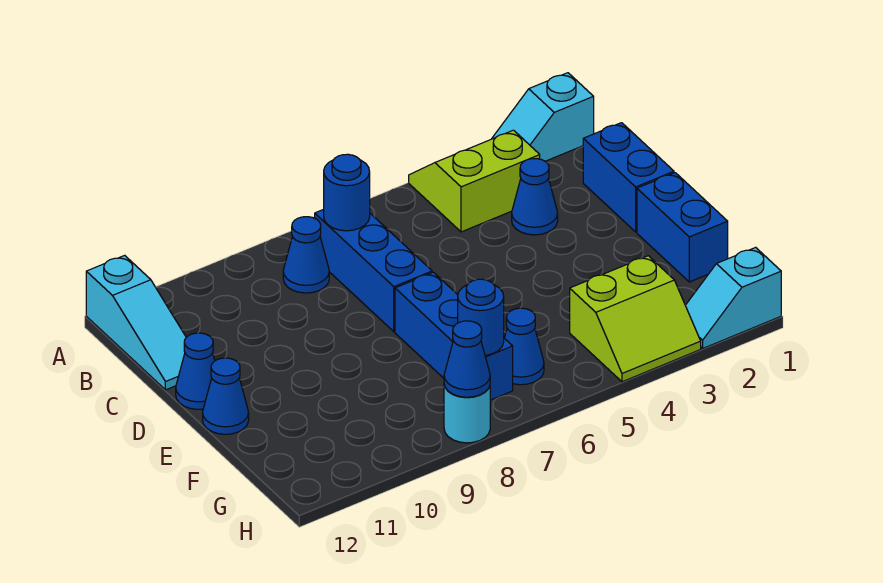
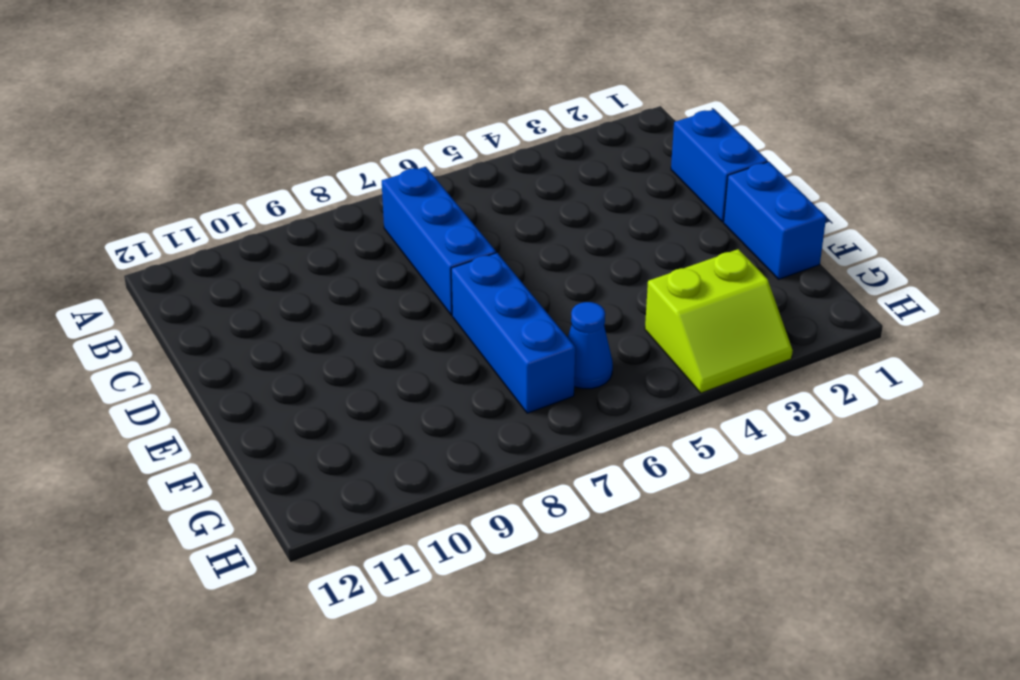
none -> cyan slope A1:A2 level 1 top 1
none -> lime slope A3:B4 level 1 top B
none -> cyan slope A12:C12 level 1 top A

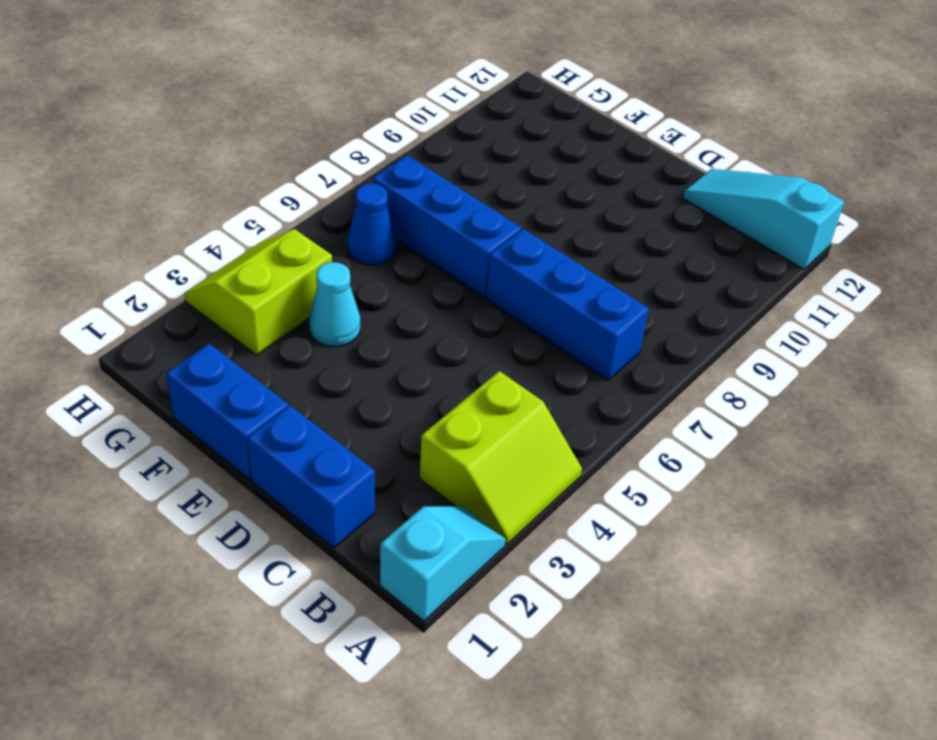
cyan cone F4 level 1 -> none
none -> blue cone B8 level 1
none -> blue cone C3 level 1
none -> blue cone D12 level 1

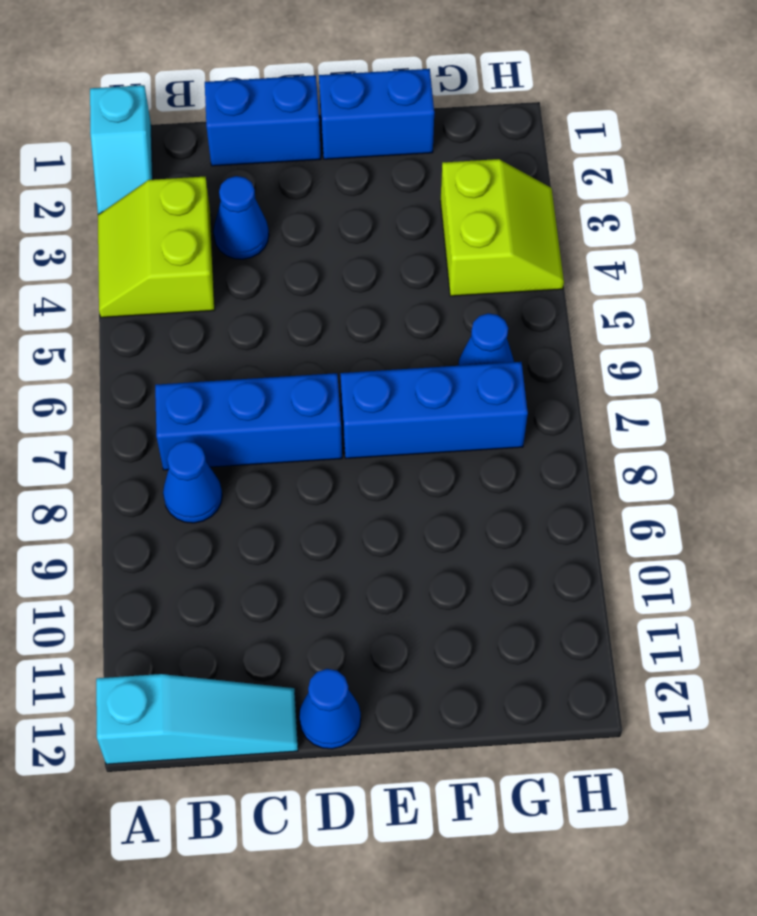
none -> blue cone E12 level 1
none -> cyan slope H1:H2 level 1 top 1
none -> cyan round brick H8 level 1

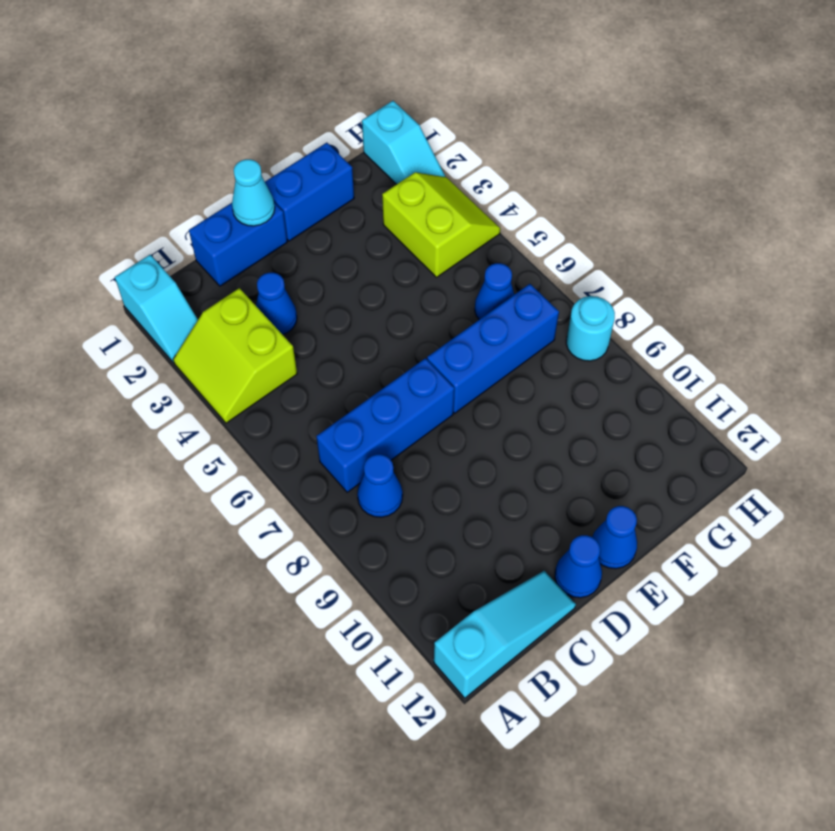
cyan cone D1 level 2 -> none
none -> blue round brick B7 level 2
none -> blue round brick G7 level 2
none -> blue cone H8 level 2

